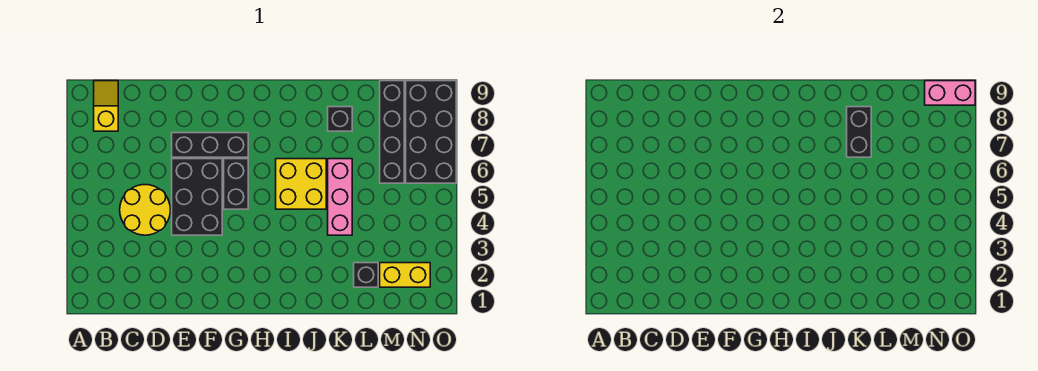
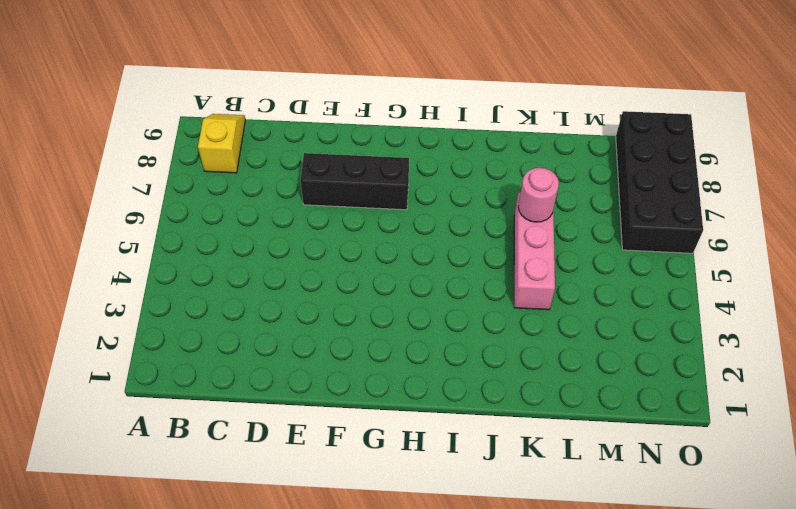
pink round brick K6 level 2 -> none
none -> yellow round brick C4:D5 level 1
none -> black brick E4:F6 level 1
none -> black brick G5:G6 level 1

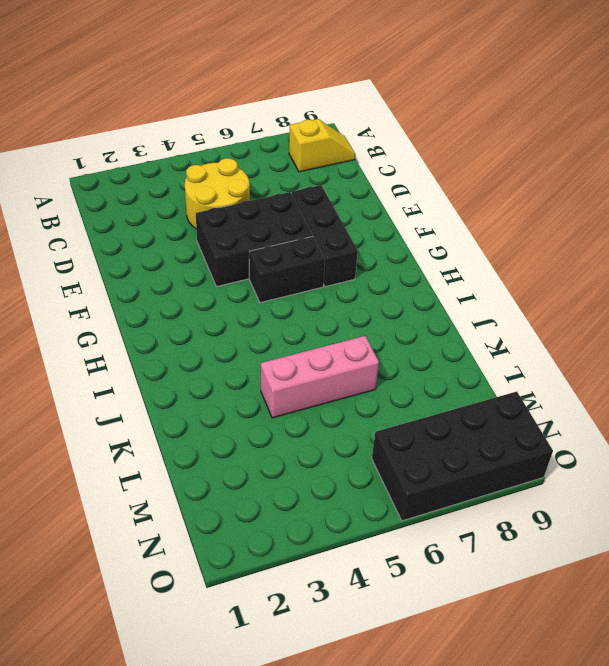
none -> yellow brick I5:J6 level 1
none -> black brick K8 level 1
none -> black brick L2 level 1

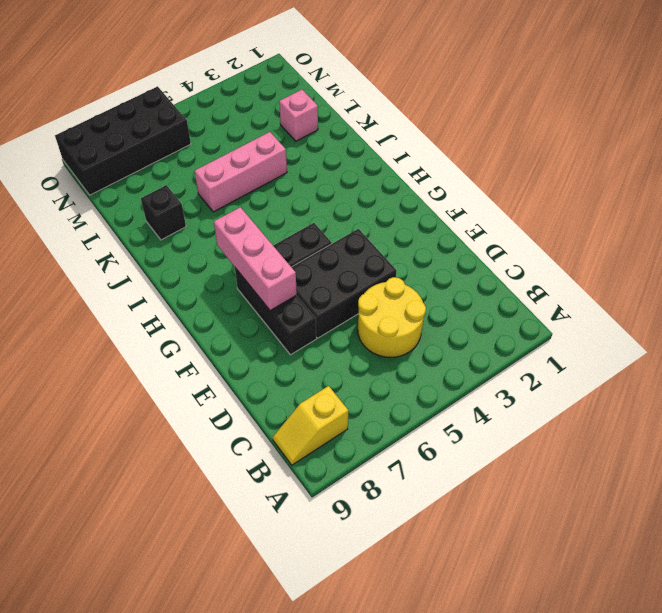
pink brick F7:H7 level 2 -> none
pink brick L2 level 1 -> black brick L2 level 1
none -> yellow brick I5:J6 level 1
none -> yellow brick M2:N2 level 1
none -> black brick M6:M9 level 1

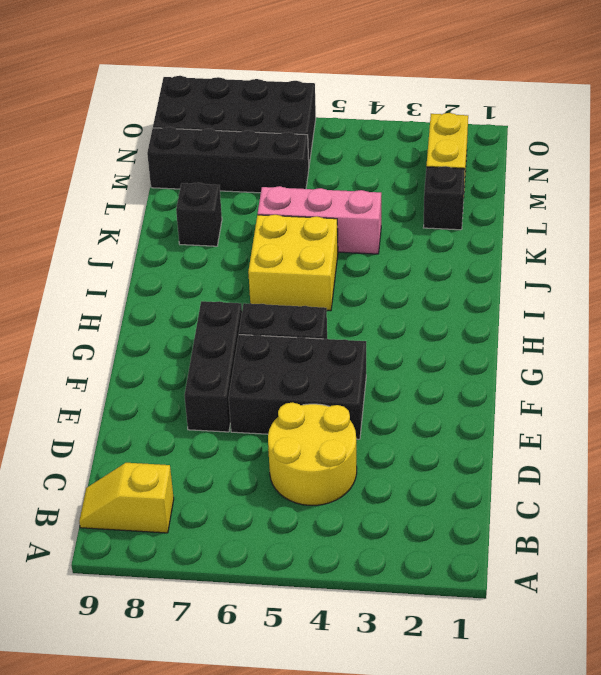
none -> black brick K7:K8 level 2
none -> pink brick N9:O9 level 2

